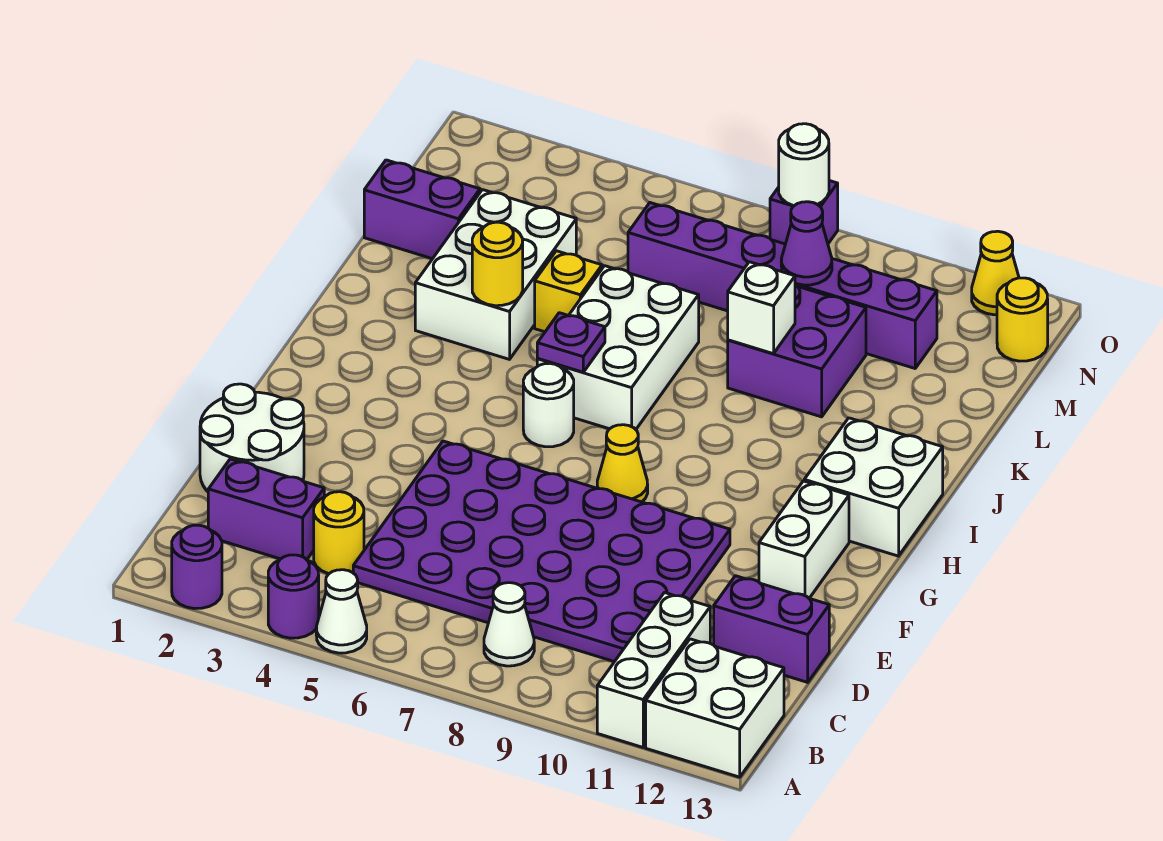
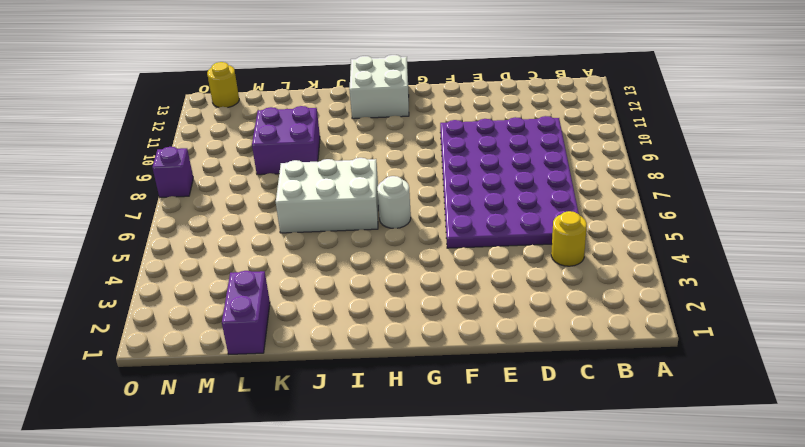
none -> purple round brick A2 level 1
none -> purple round brick A4 level 1
none -> white cone A5 level 1

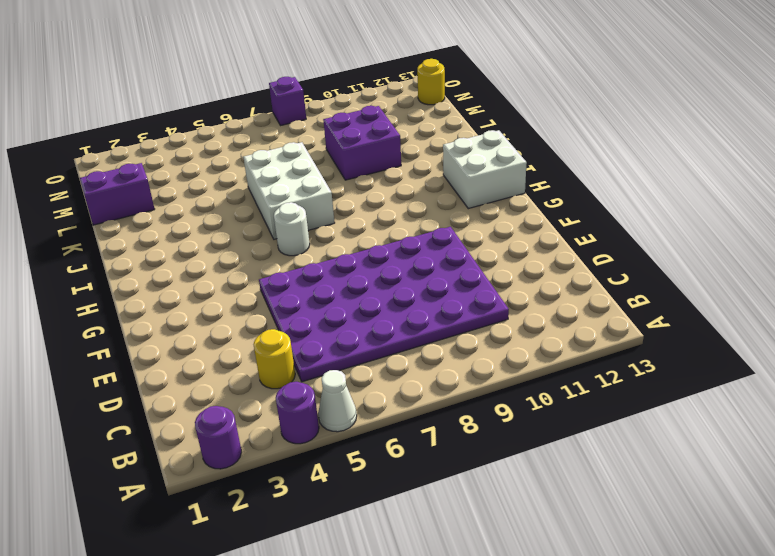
none -> white brick A11:C11 level 1
none -> white brick A12:B13 level 1
none -> white cone B8 level 1

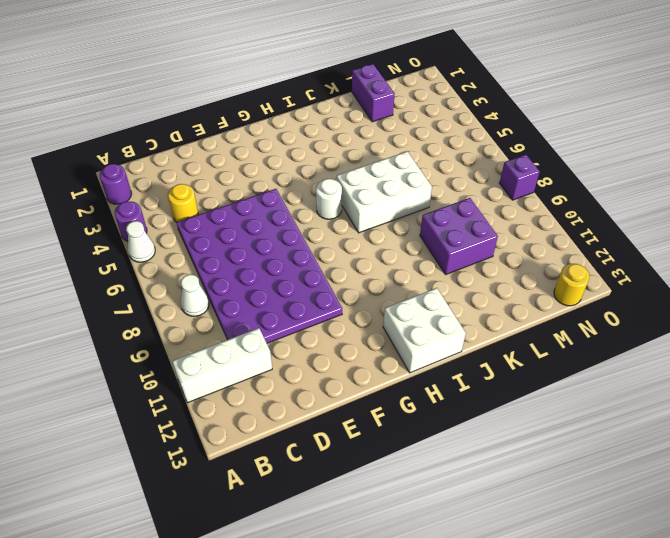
none -> white brick A12:B13 level 1
none -> purple brick C2:C3 level 1
none -> white round brick D1:E2 level 1

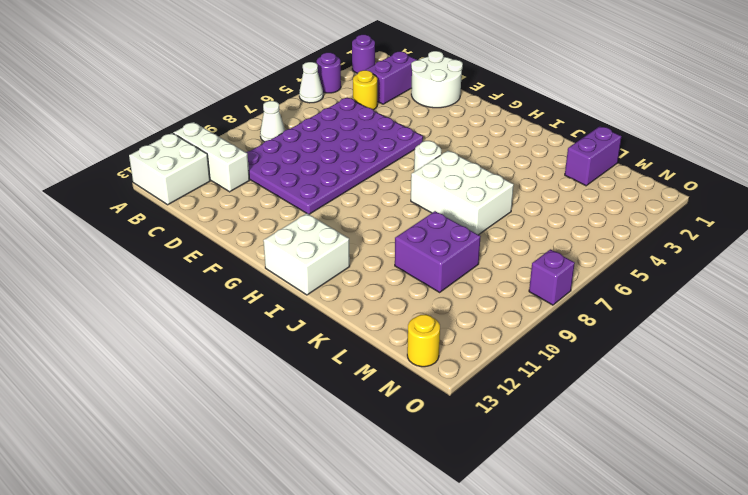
none -> purple brick D12:D13 level 1
none -> white brick F12:G12 level 1
none -> yellow cone G8 level 1

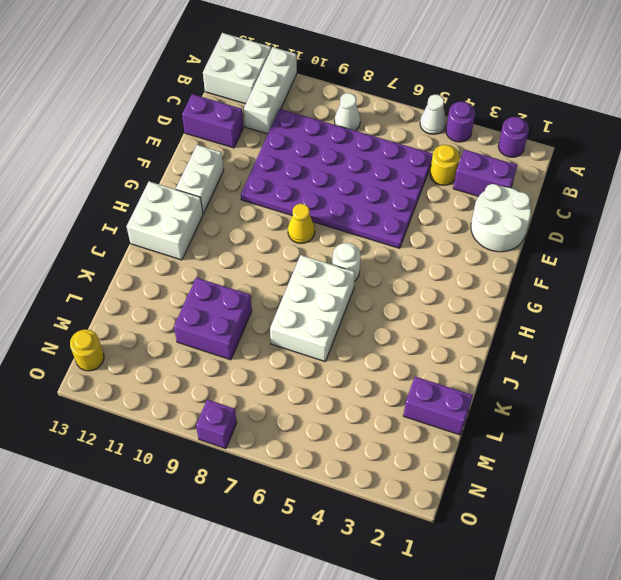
none -> white brick J3:L4 level 1
none -> yellow brick K5 level 1
none -> purple brick M6:M11 level 1

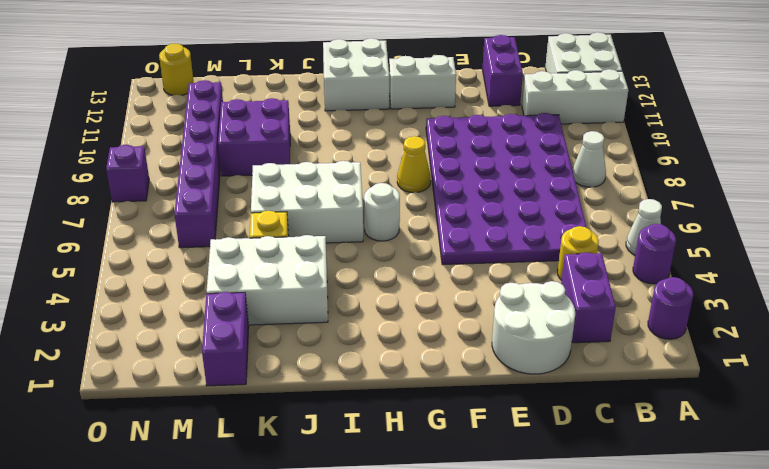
none -> yellow cone O12 level 1
none -> purple plate I6 level 2
none -> yellow round brick J4 level 2

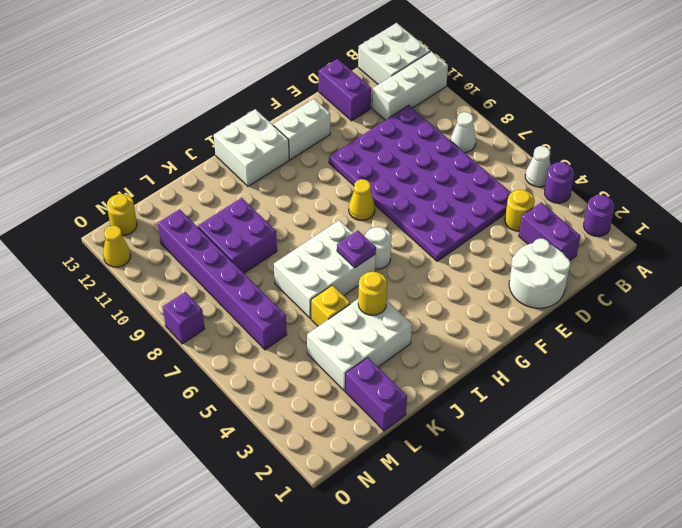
none -> white brick K9 level 2
none -> purple cone M9 level 2
none -> white round brick O8 level 2

